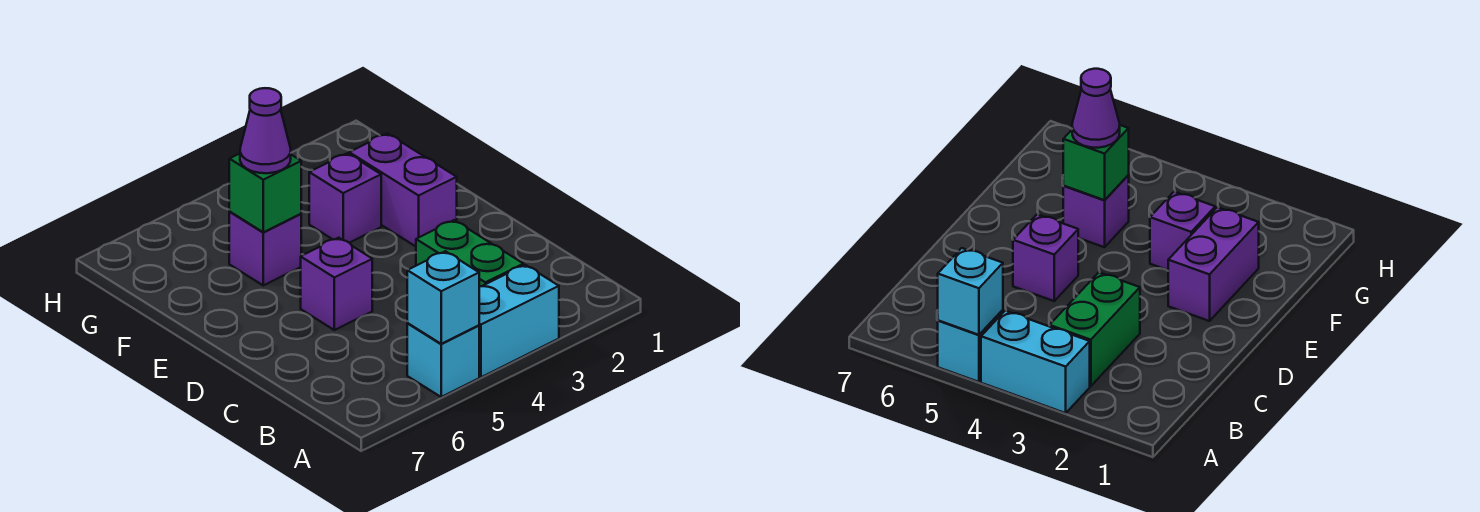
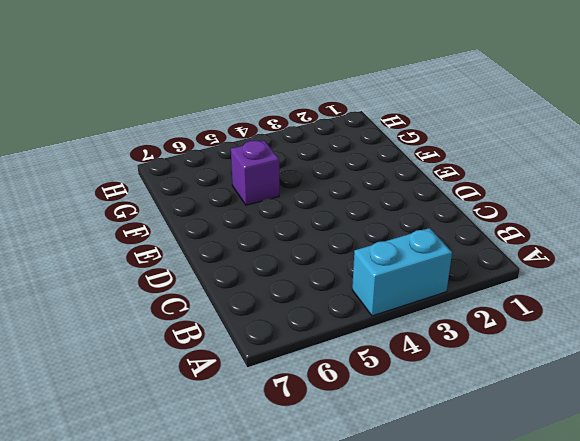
none -> cyan brick A5 level 1
none -> green brick B3:C3 level 1

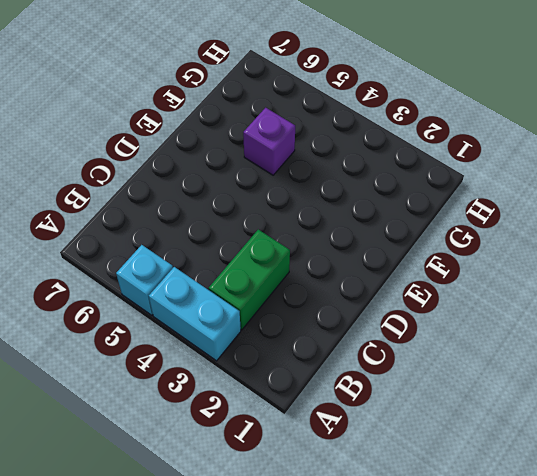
none -> purple brick D5 level 1
none -> purple brick E2:F2 level 1

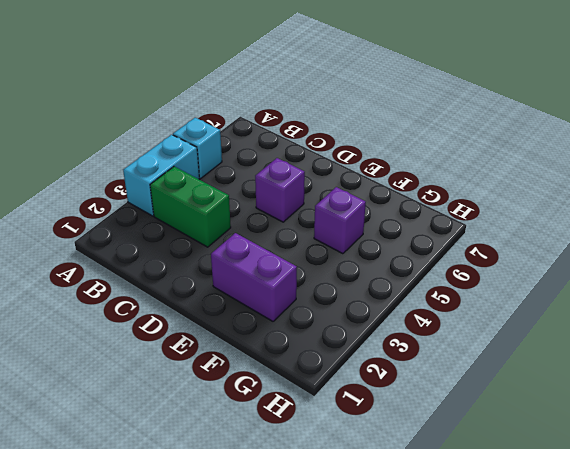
none -> purple brick F3 level 1
none -> cyan brick A5 level 2

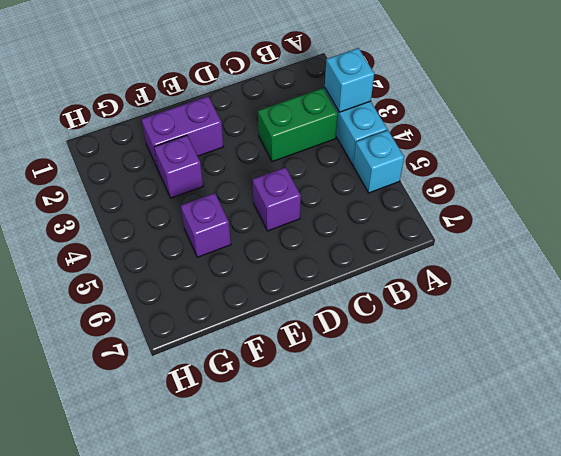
cyan brick A3 level 2 -> cyan brick A5 level 2
none -> green brick F5 level 2
none -> purple cone F5 level 3

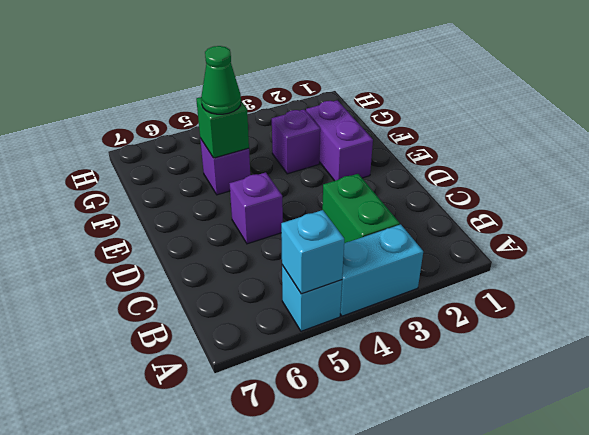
green cone F5 level 3 -> purple cone F5 level 3

